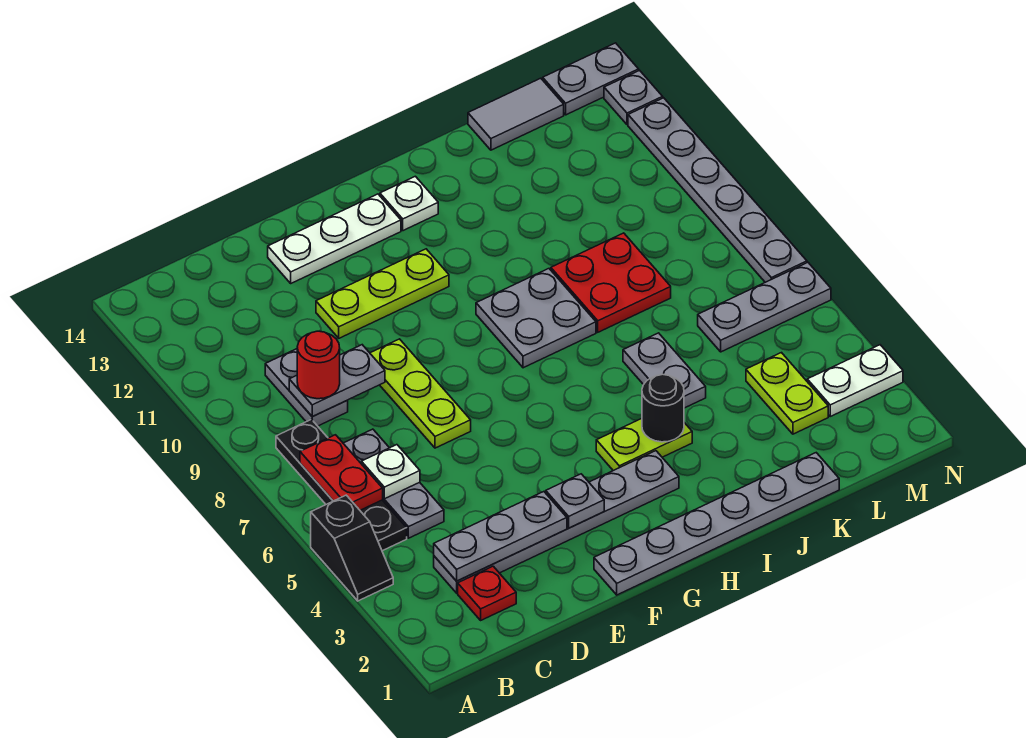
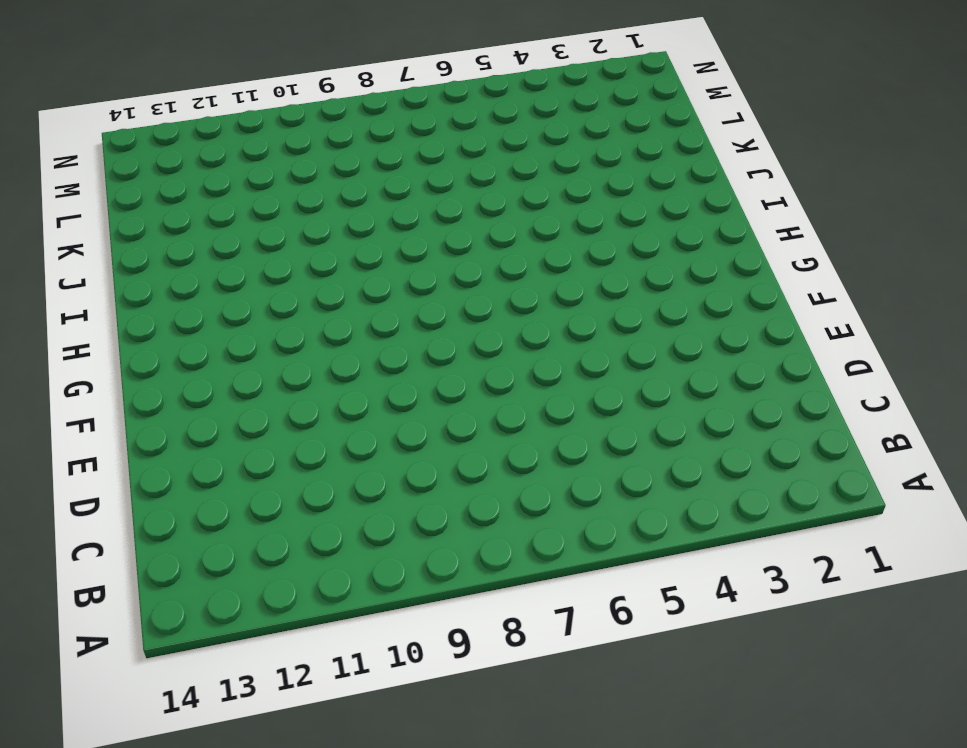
none -> black slope A4:A5 level 1 top 5
none -> black plate B5:B8 level 1
none -> red plate C2 level 1

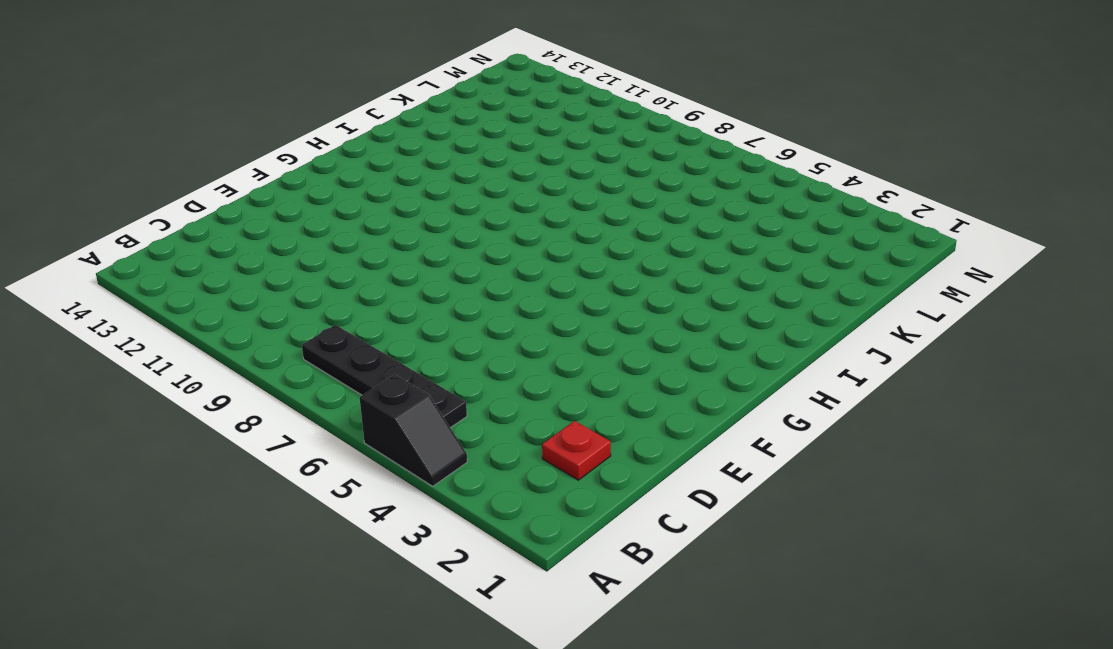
none -> grey plate C3:H3 level 1
none -> grey plate C5:C7 level 1
none -> grey plate C9:C10 level 1

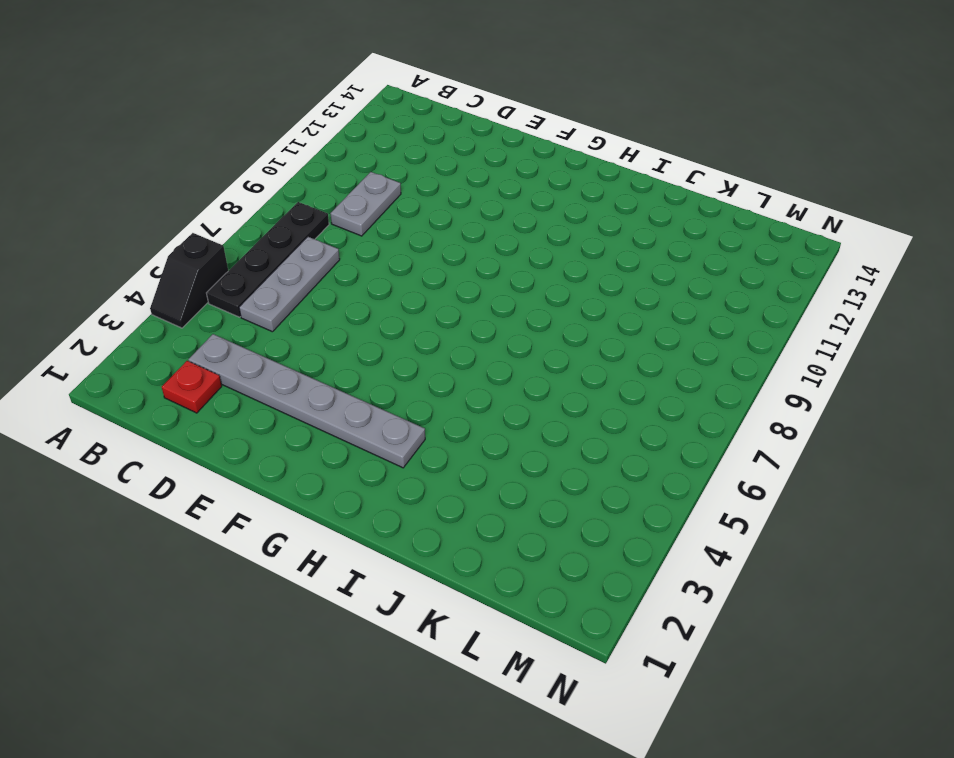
none -> lime plate E7:E9 level 1
none -> lime plate E11:G11 level 1
none -> white plate E13:G13 level 1

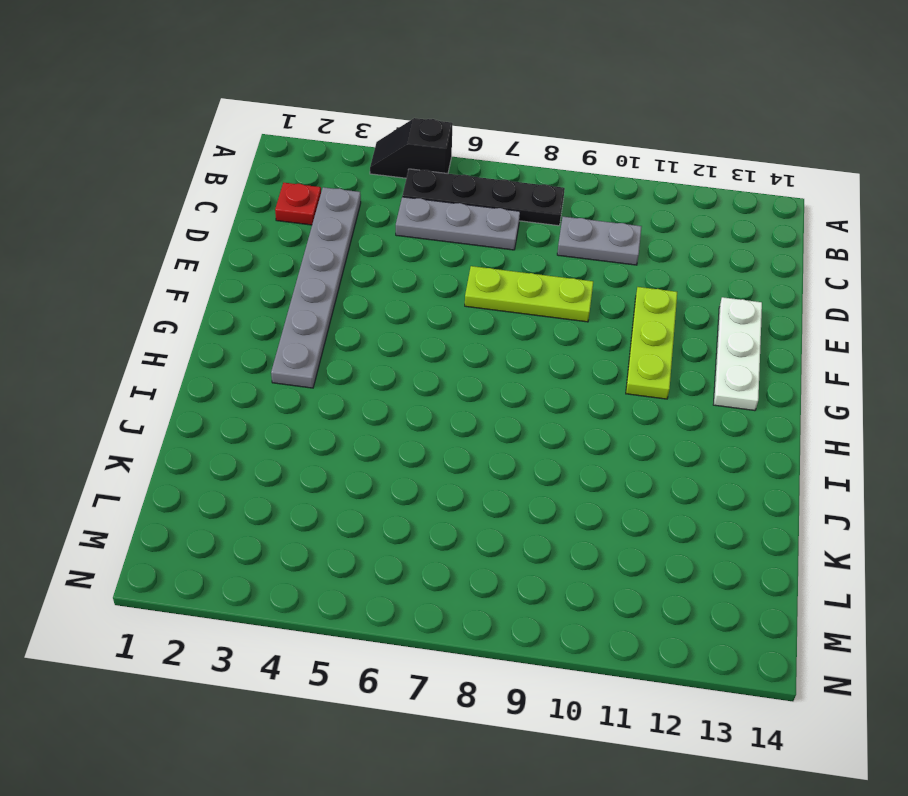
none -> grey plate F1:K1 level 1
none -> lime plate H4:I4 level 1
none -> grey plate H8:I9 level 1

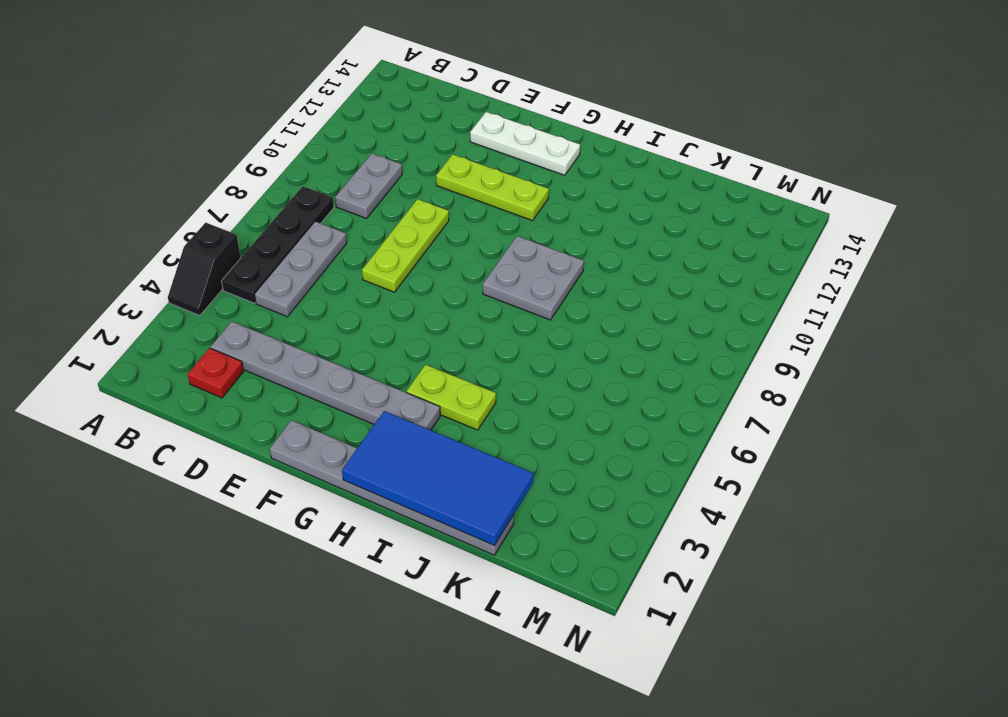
blue tile H1:K2 level 2 -> none
none -> white plate H13 level 1
none -> grey plate J5:J6 level 1
none -> red plate J8:K9 level 1

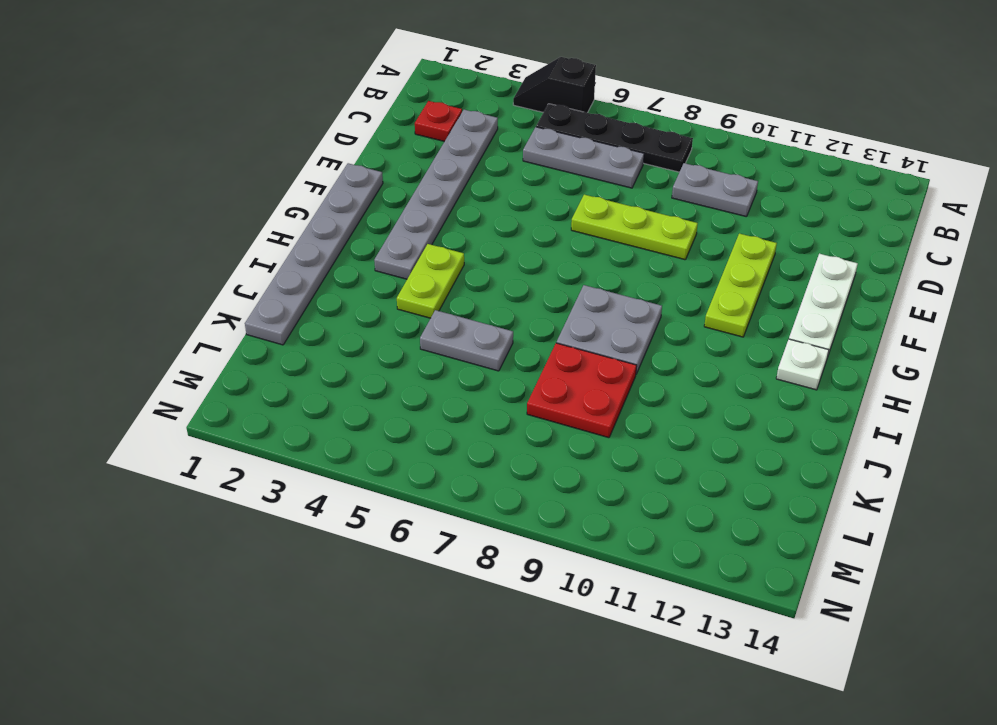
none -> grey tile K14:L14 level 1
none -> lime plate L3:L4 level 1
none -> grey plate L6:N6 level 1

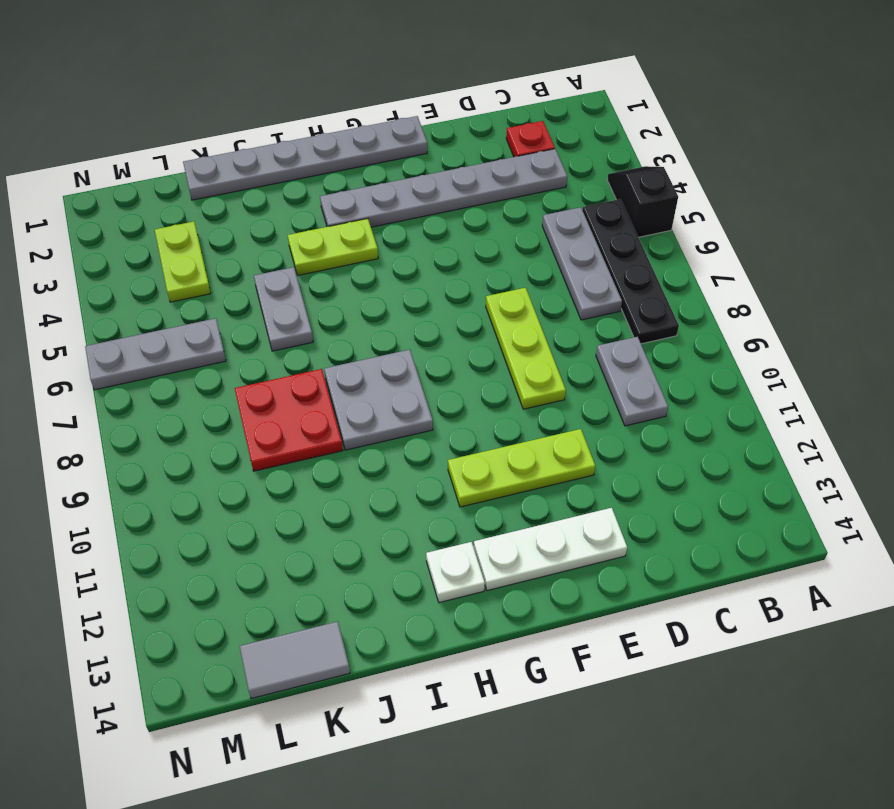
none -> white plate M3:N3 level 1
none -> grey plate M14:N14 level 1
none -> grey plate N7:N12 level 1

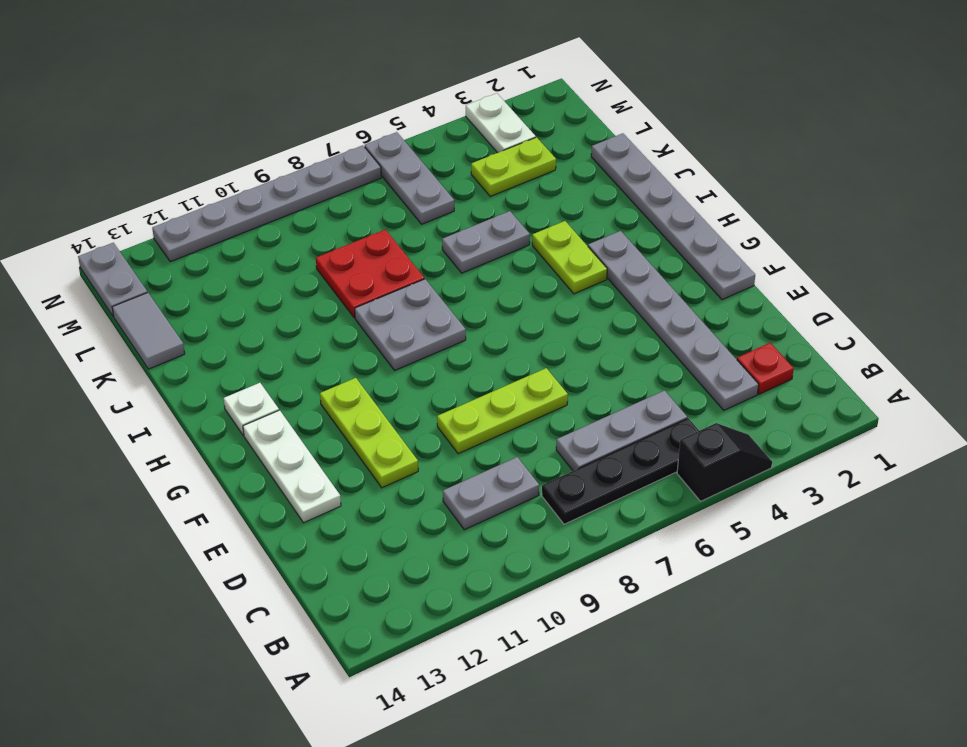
none -> grey plate N13 level 1
none -> red plate B6:B7 level 2
none -> grey plate C3:E3 level 2

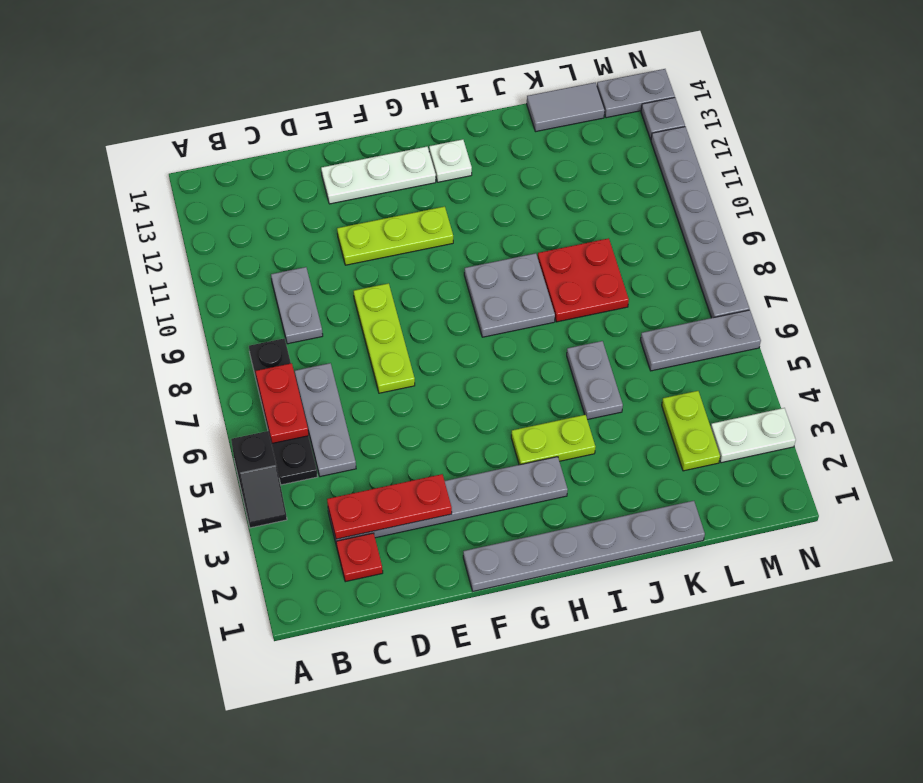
red plate C3:E3 level 2 -> grey plate C3:E3 level 2
none -> white plate C6 level 2
none -> grey plate C9:D9 level 2
none -> grey plate F3 level 2

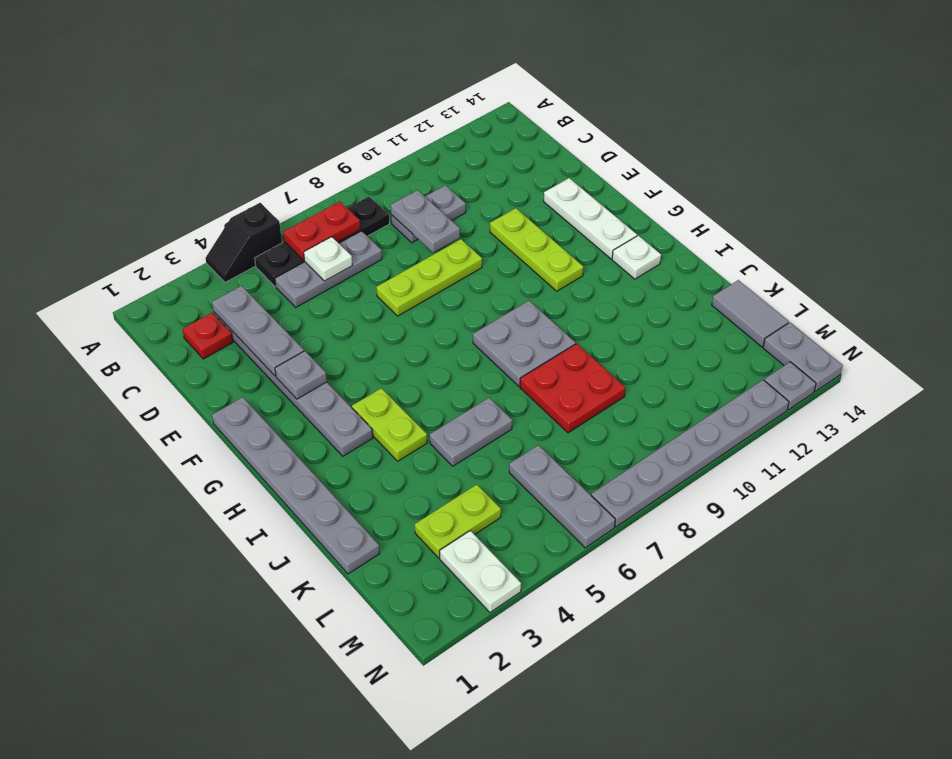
none -> black round brick I4 level 2
none -> red round brick C9 level 3

